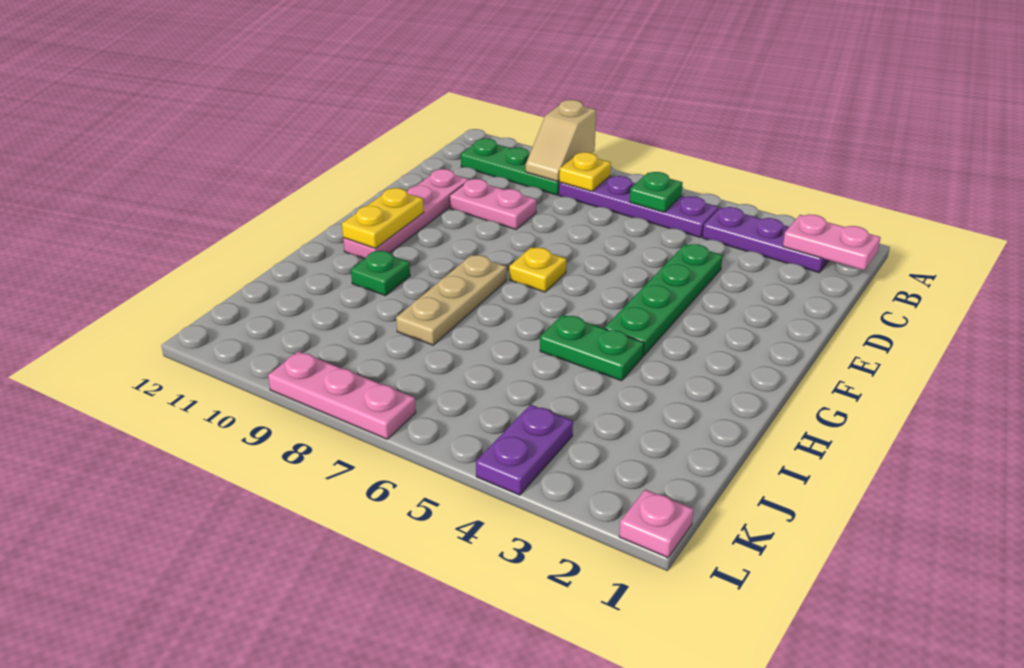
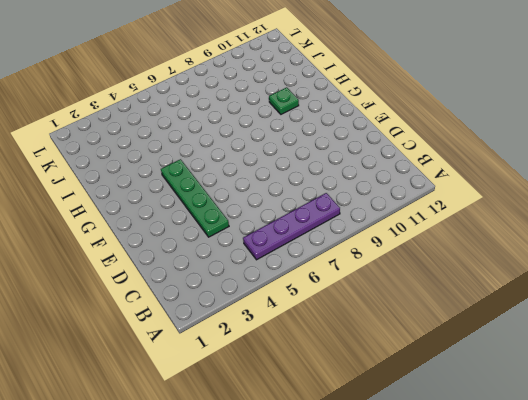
none -> purple plate B2:B4 level 1
none -> green plate B9:B11 level 1
none -> pink plate D9:D10 level 1

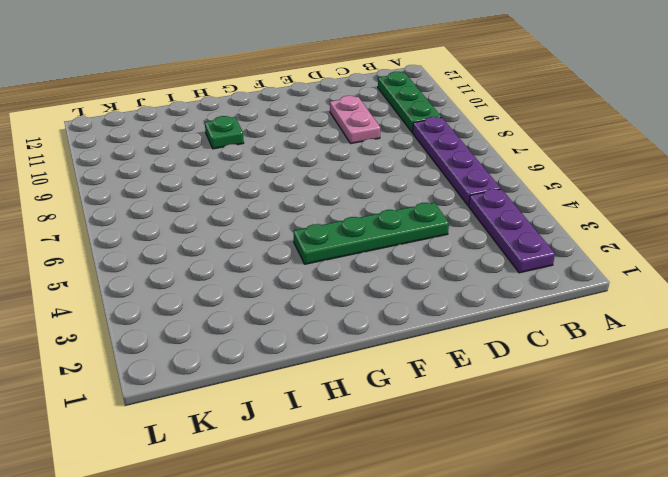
none -> pink plate D11:G11 level 1
none -> yellow plate F7 level 1
none -> tan plate G8:I8 level 1

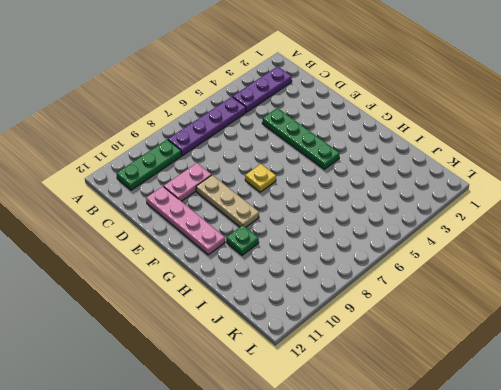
tan plate E9:G9 level 1 -> tan plate G8:I8 level 1
none -> green plate H4:H5 level 1
none -> purple plate K4:L4 level 1
none -> pink plate L1 level 1

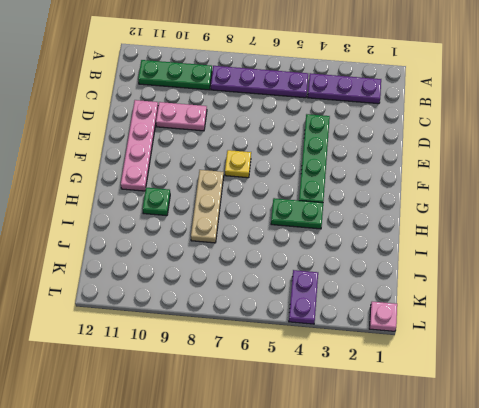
none -> pink plate L7:L9 level 1
none -> tan slope A9:B9 level 2 top A
none -> pink plate B1:B2 level 2

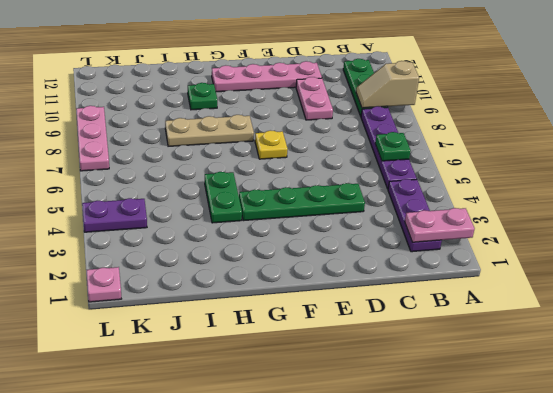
pink plate A2:B2 level 2 -> pink plate B1:B2 level 2
none -> yellow plate B8 level 2
none -> yellow plate F11:G11 level 2

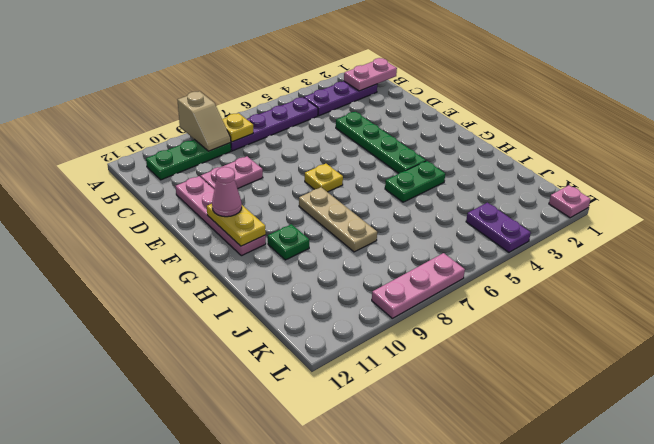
pink cone F11 level 3 -> none
none -> green plate B6 level 2

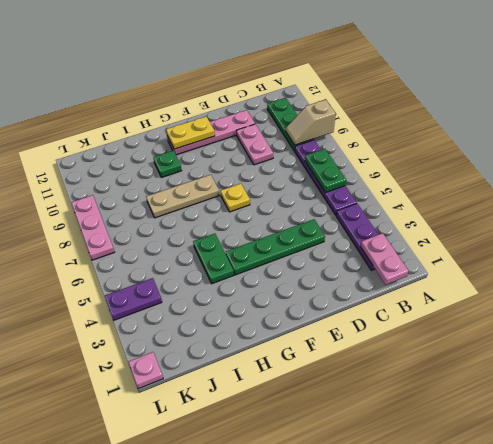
green plate B6:B7 level 2 -> green plate B6 level 2
none -> yellow plate B8 level 2

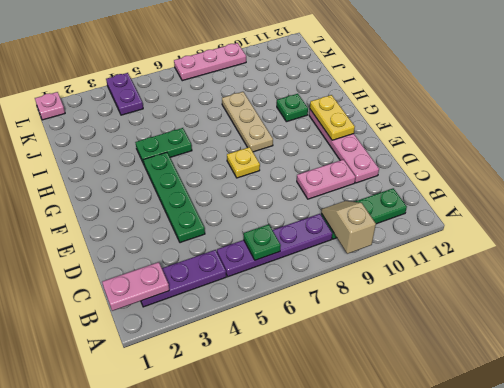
none -> yellow plate B8 level 2

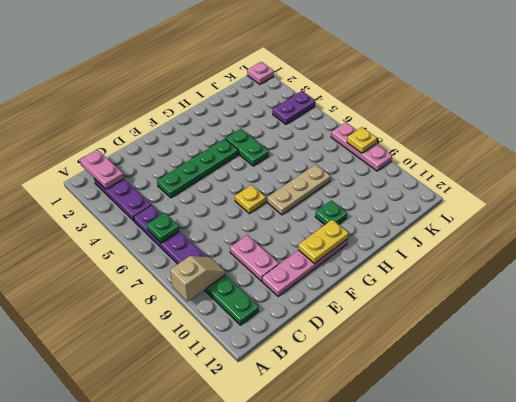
yellow plate L8 level 2 -> yellow plate B8 level 2

